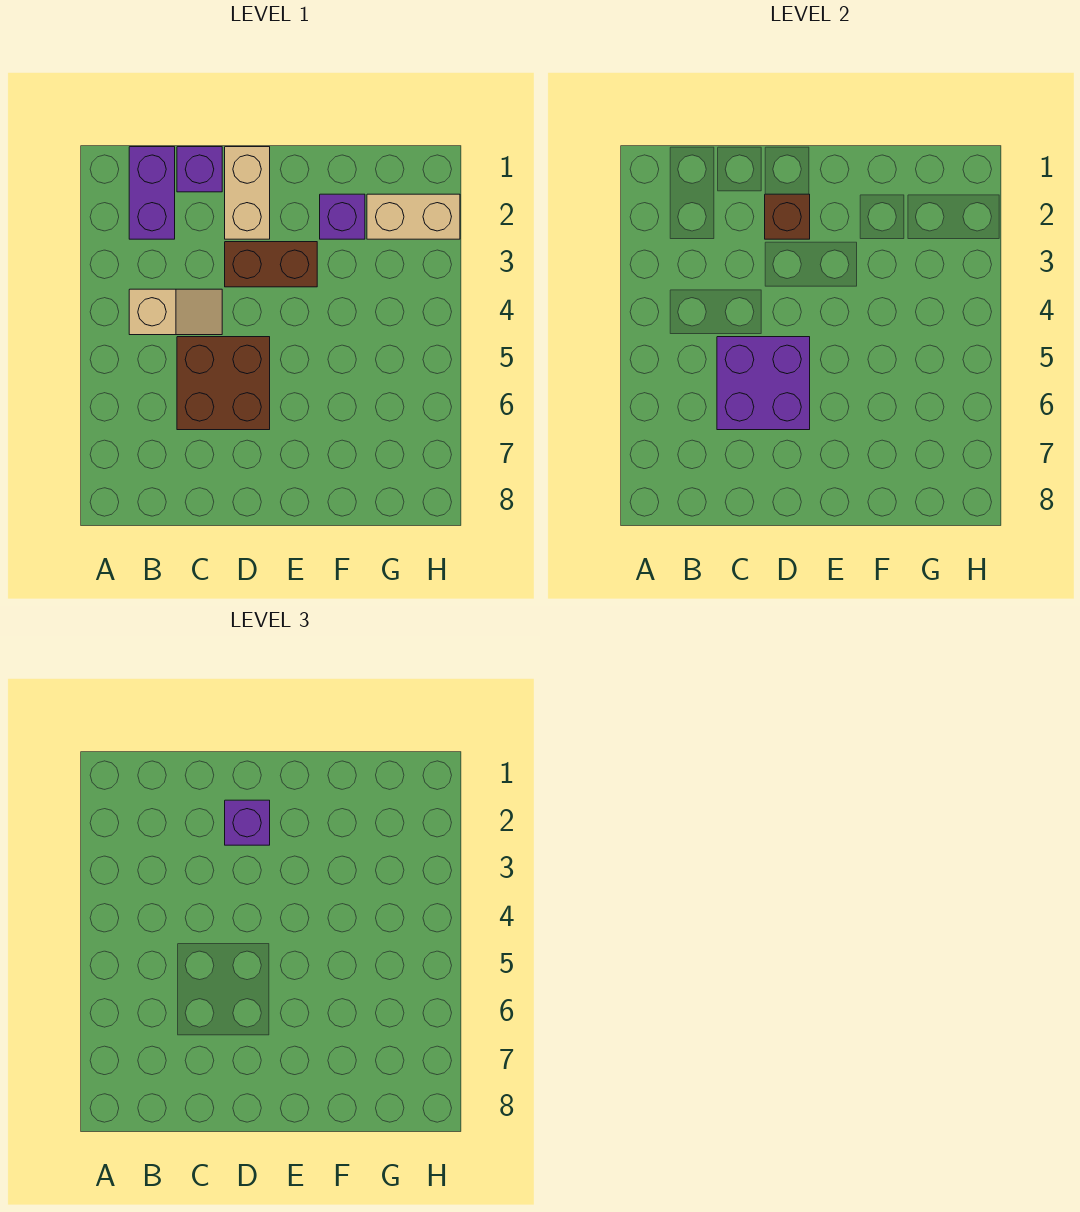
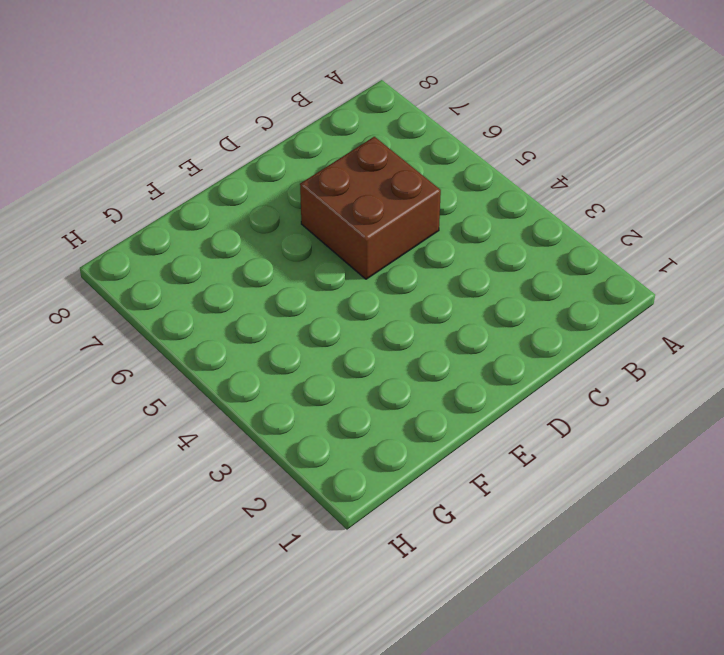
none -> purple brick B1:B2 level 1
none -> tan slope B4:C4 level 1 top B

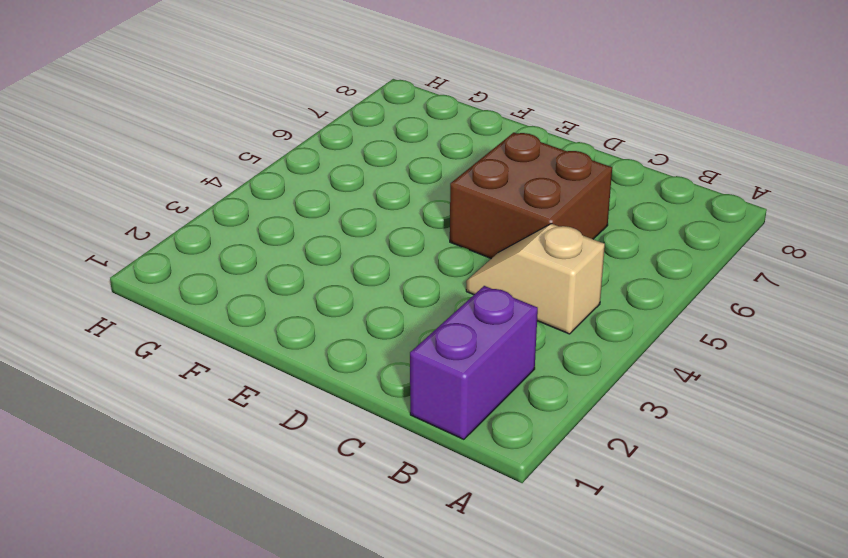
none -> purple brick C1 level 1
none -> tan brick D1:D2 level 1

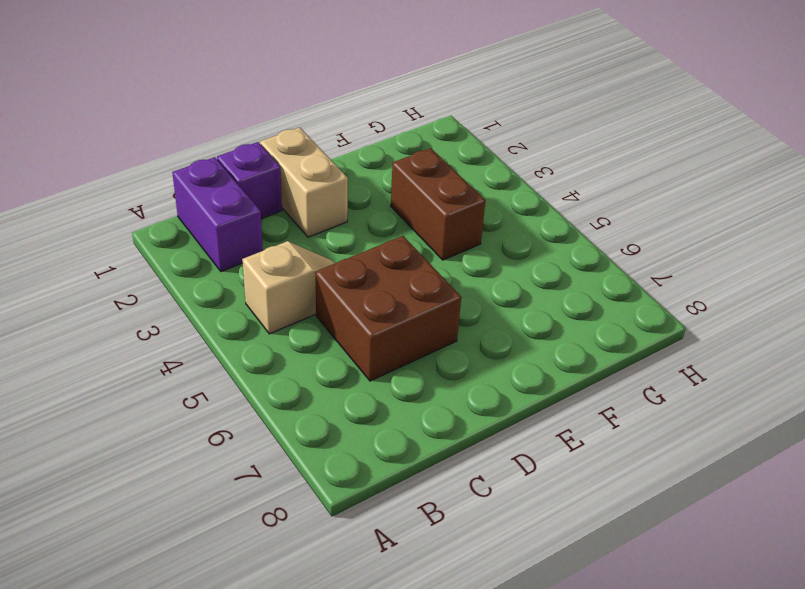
brown brick F3:F4 level 1 -> brown brick D3:E3 level 1
none -> purple brick F2 level 1
none -> tan brick G2:H2 level 1

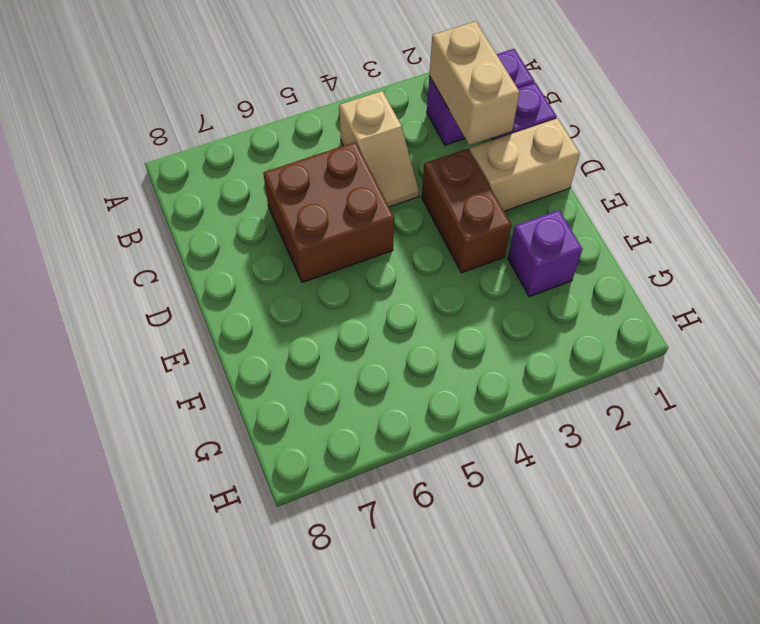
tan brick B2:C2 level 2 -> tan brick G2:H2 level 1
none -> purple brick C5:D6 level 2
none -> brown brick D2 level 2

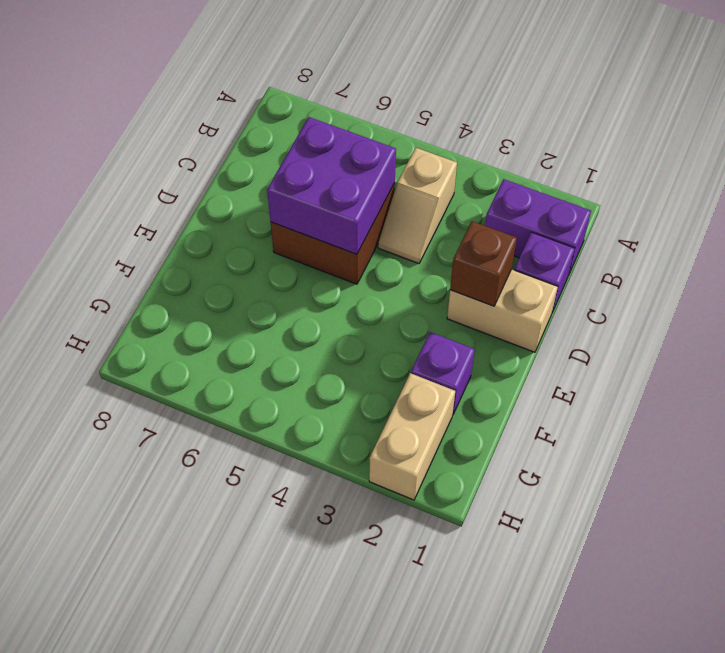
none -> brown brick D3:E3 level 1
none -> purple brick D2 level 3

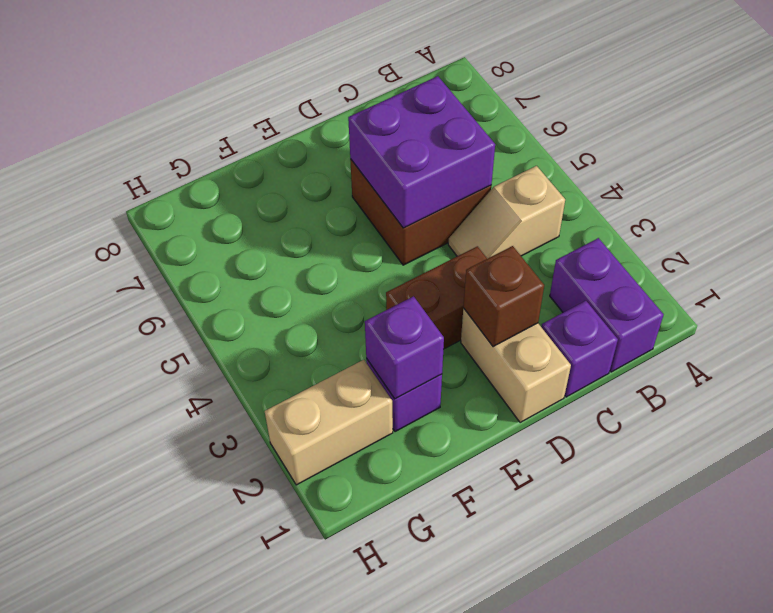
purple brick F2 level 2 -> purple brick D2 level 3

